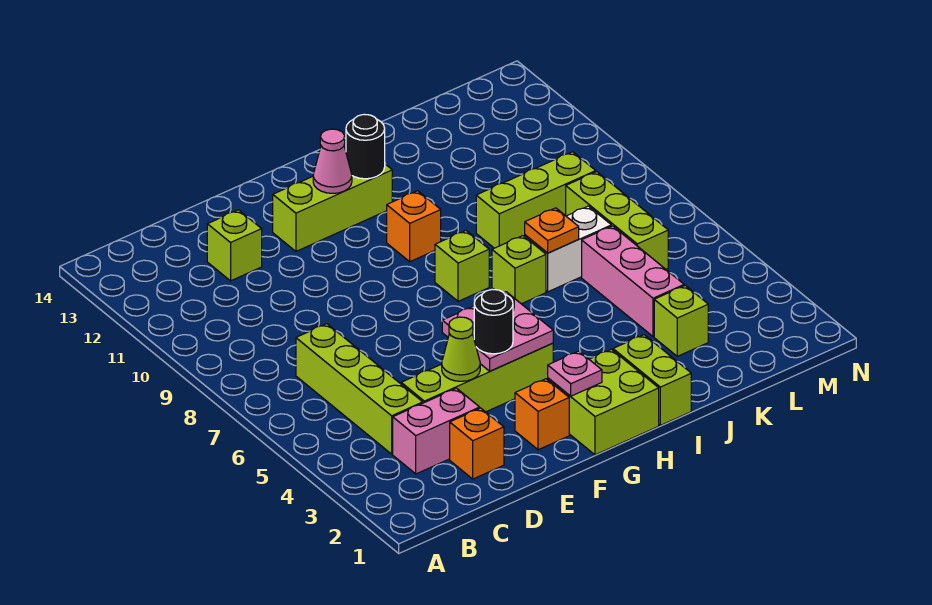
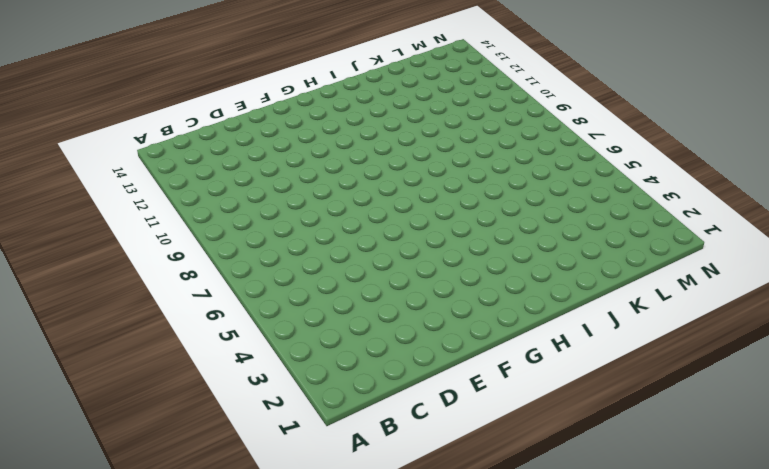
none -> pink brick C3:D3 level 1
none -> lime brick C4:C7 level 1
none -> orange brick D2 level 1

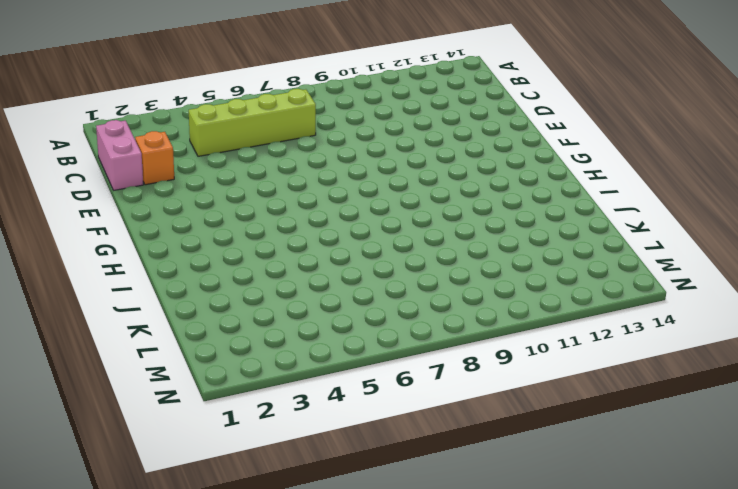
pink brick C1:D1 level 1 -> pink brick C3:D3 level 1
none -> lime brick D4:G4 level 1
none -> lime brick D12 level 1
none -> orange brick F2 level 1

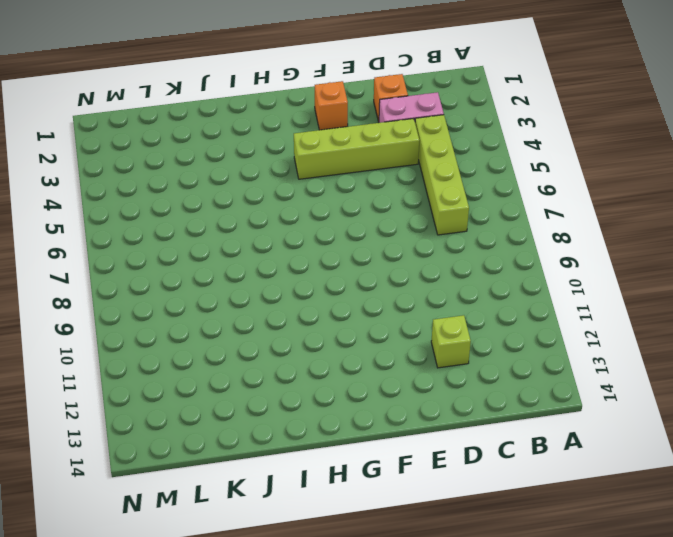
none -> lime brick F12:H12 level 1
none -> lime brick G1:H2 level 1
none -> lime brick H8 level 1

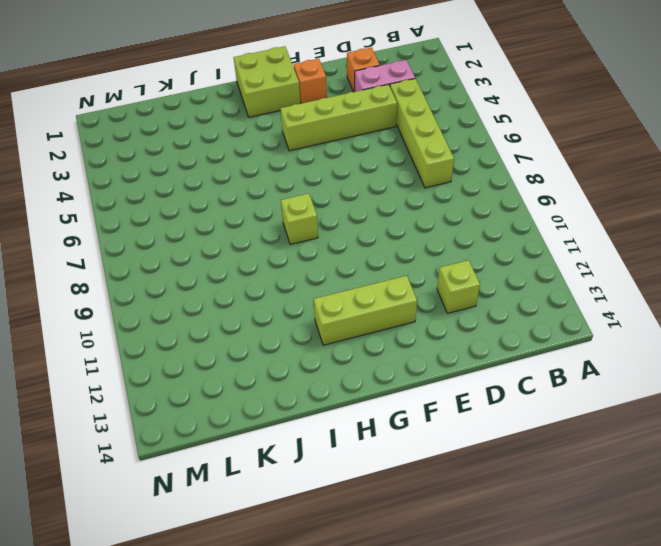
none -> orange brick H10 level 1
none -> lime brick I1:I2 level 1
none -> lime brick I7 level 1

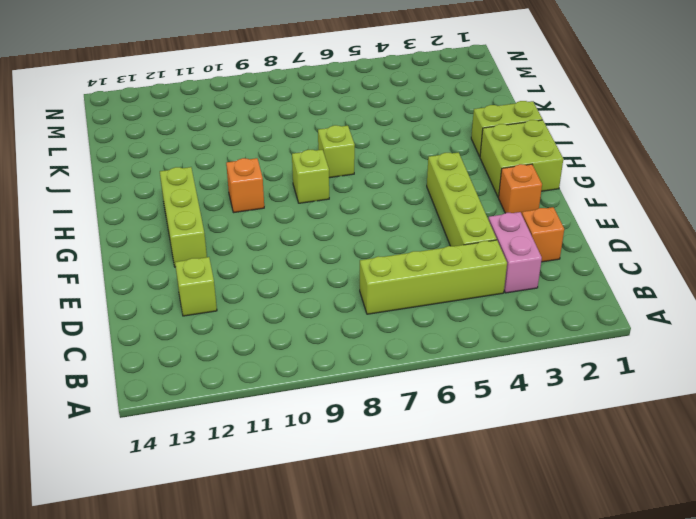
none -> white brick J7:K7 level 1
none -> lime brick J9:L9 level 1
none -> lime brick K3 level 1

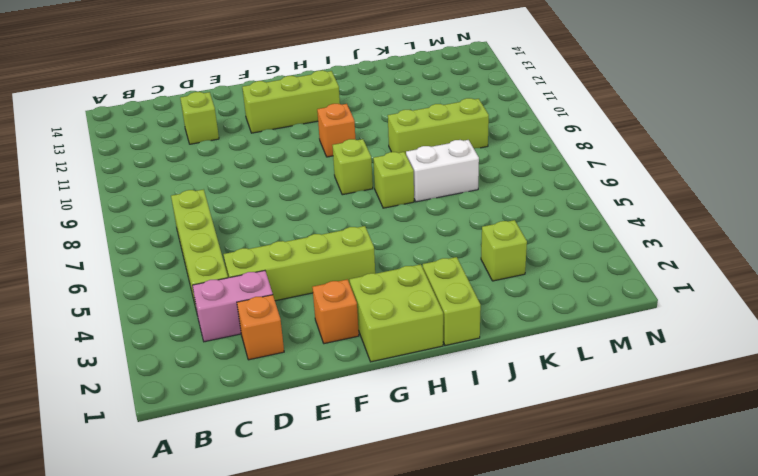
none -> pink brick K4:K6 level 1
none -> lime brick L6:L8 level 1
none -> lime cone E4 level 2

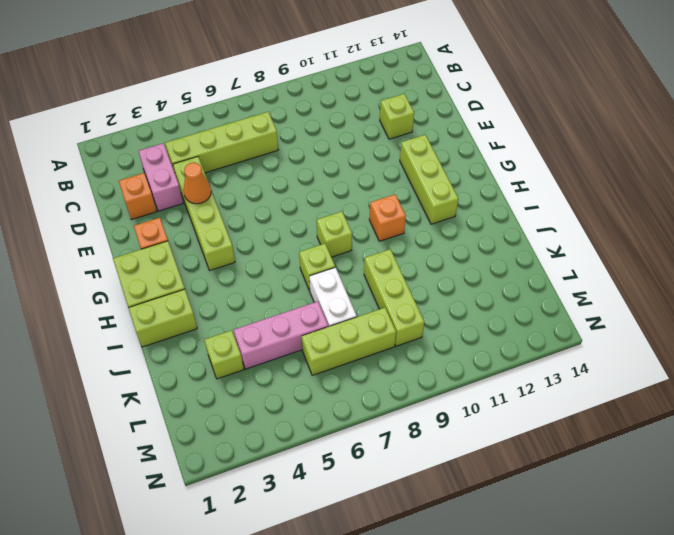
orange cone E4 level 2 -> lime cone E4 level 2
none -> pink plate F4:G5 level 2
none -> pink plate G2 level 2
none -> pink cone G12 level 2

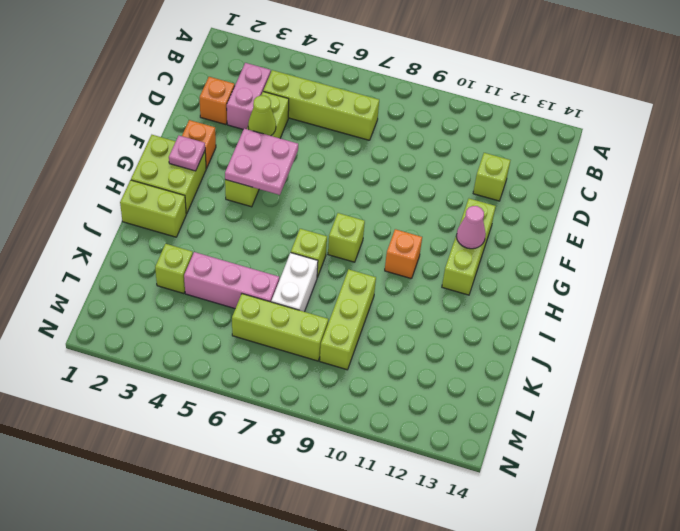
none -> black round brick H12 level 2
none -> orange plate J7 level 2
none -> black round brick F4 level 3

